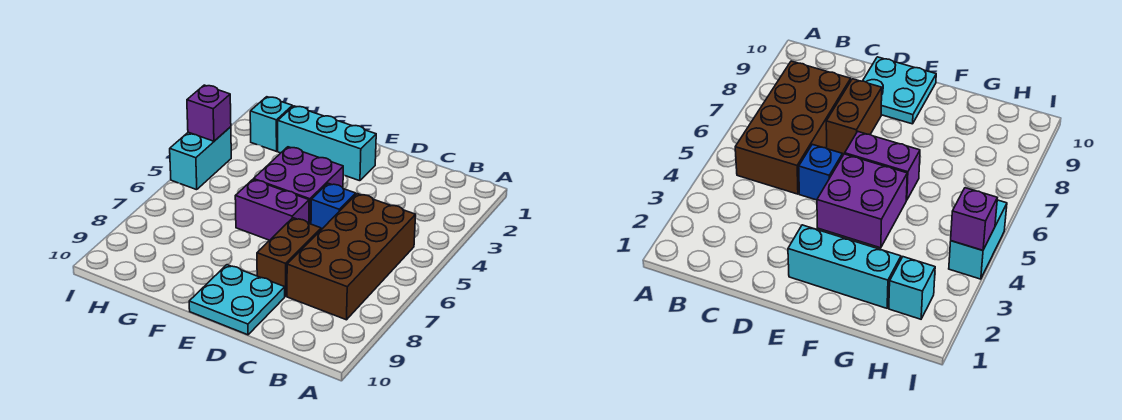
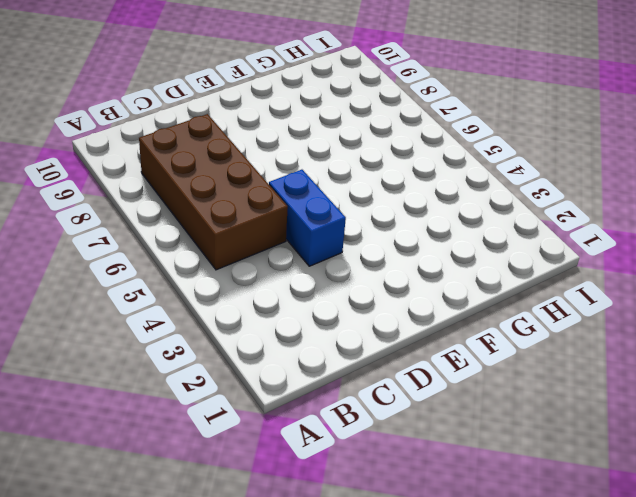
blue brick D4:D5 level 1 -> blue brick D5 level 1
none -> brown brick D7:D8 level 1
none -> cyan plate D9:E10 level 1

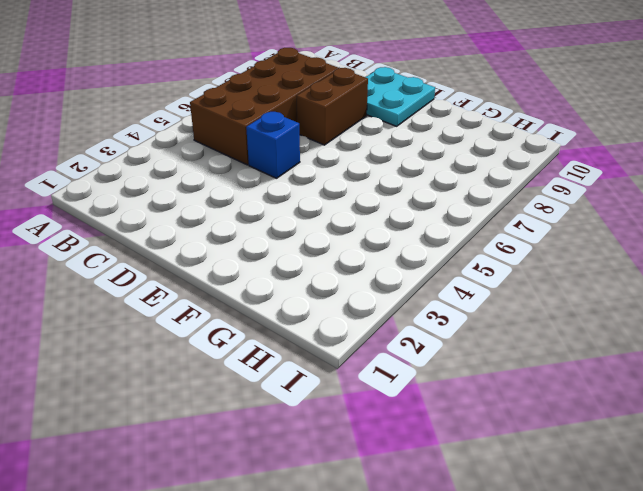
none -> cyan brick E2:G2 level 1
none -> purple brick E4:F5 level 1

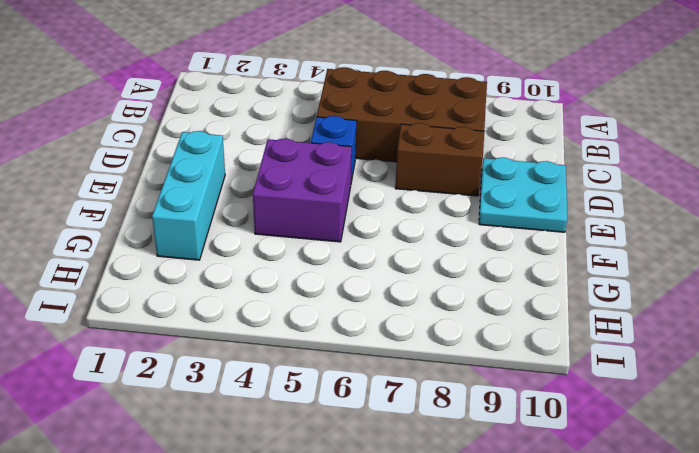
none -> purple brick E6:F6 level 1
none -> cyan brick H2 level 1

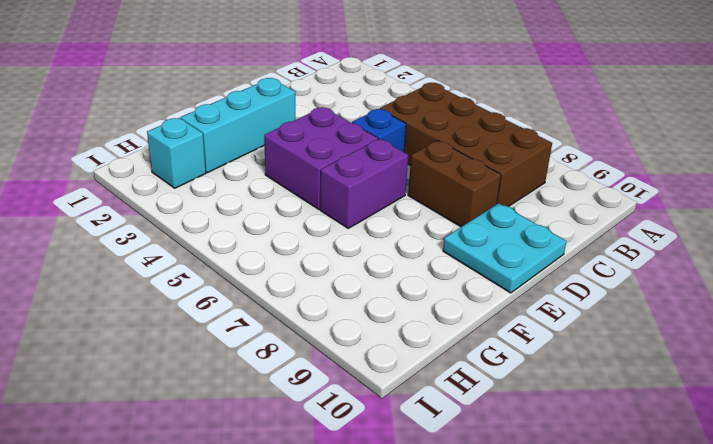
none -> cyan brick I4:I5 level 1
none -> purple brick I4 level 2

